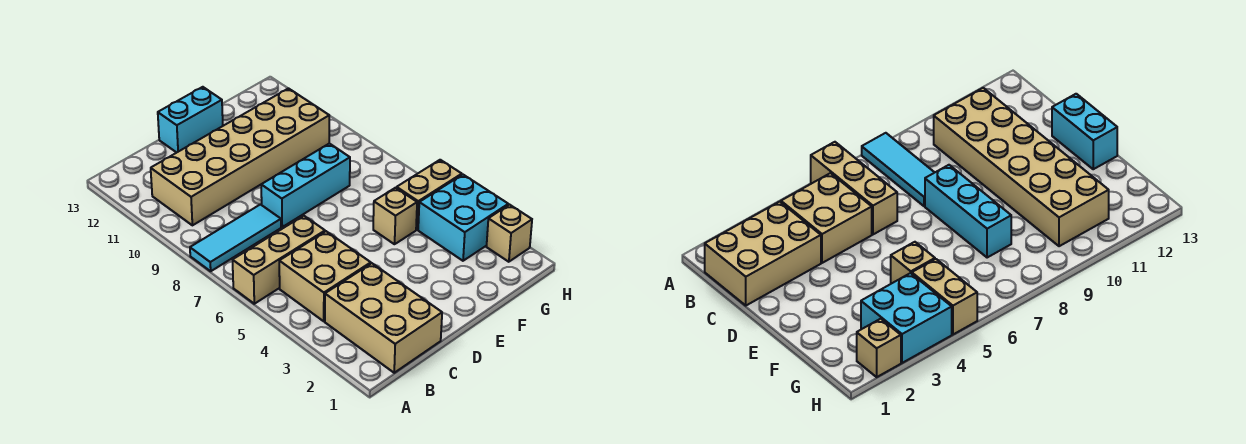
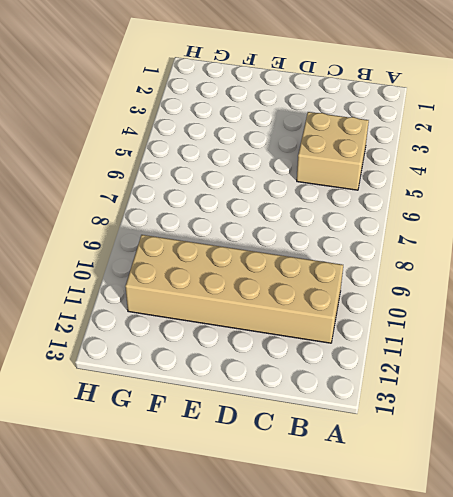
none -> tan brick A6:C6 level 1
none -> cyan tile A8:C8 level 1

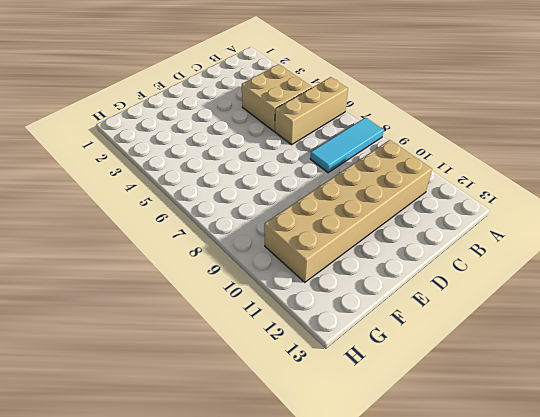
none -> tan brick B1:C3 level 1
none -> cyan brick D8:F8 level 1

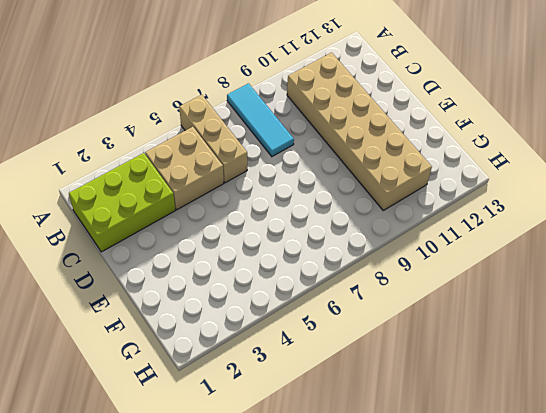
lime brick B1:C3 level 1 -> tan brick B1:C3 level 1
none -> cyan brick D8:F8 level 1
none -> cyan brick D13:E13 level 1

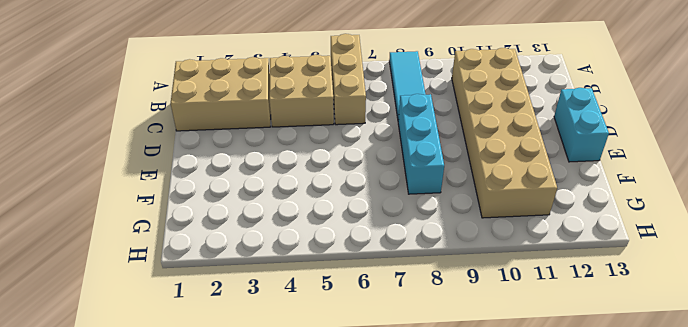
none -> tan brick F5 level 1
none -> cyan brick G3:H4 level 1

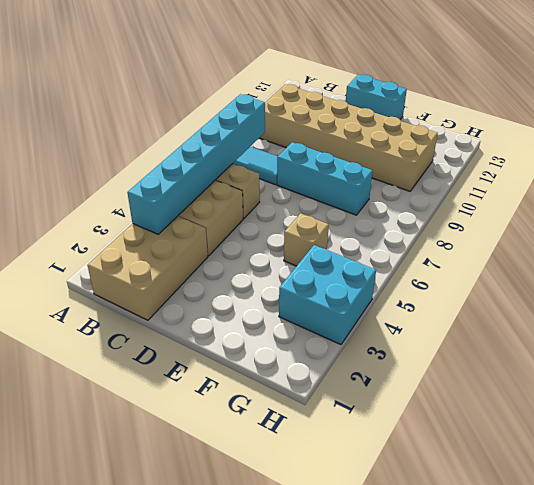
cyan brick B3:B8 level 2 -> none
none -> tan brick G5:H5 level 1
none -> tan brick H2 level 1

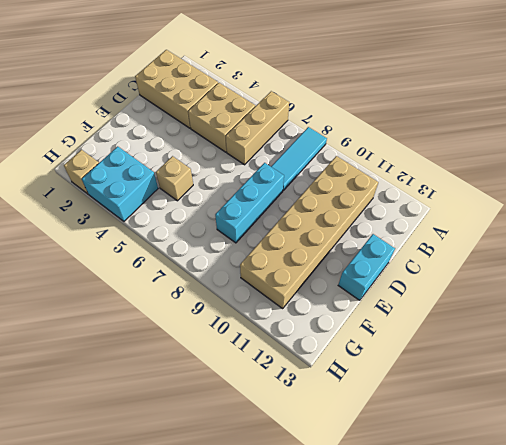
none -> tan brick G5:H5 level 1

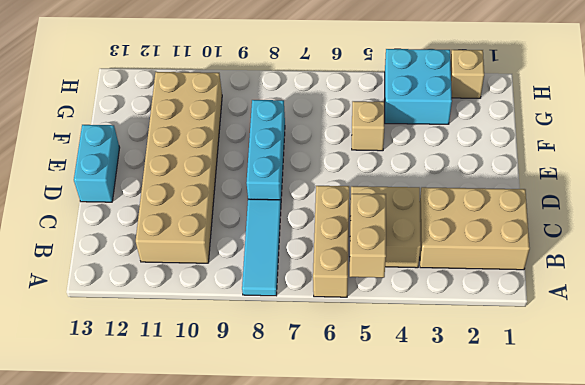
tan brick A5:B5 level 2 -> tan brick G5:H5 level 1

